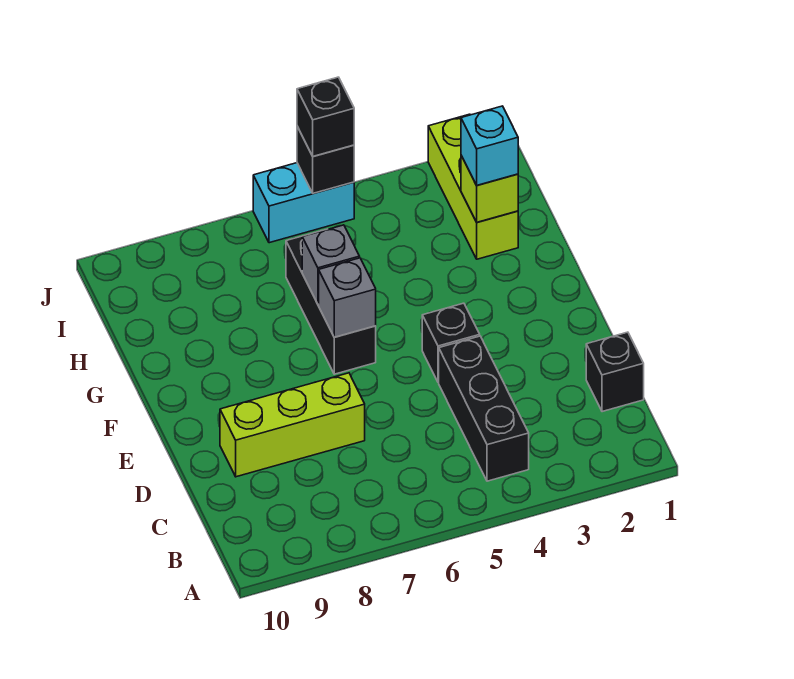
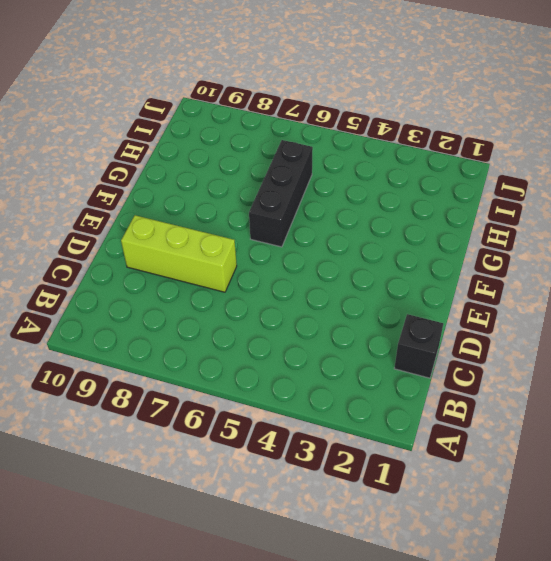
none -> black brick B4:D4 level 1
none -> black brick E4 level 1
none -> lime brick H2:J2 level 1

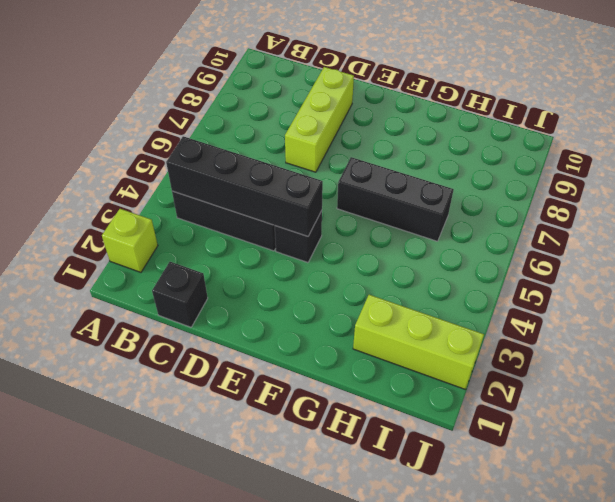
lime brick A2 level 1 -> lime brick H2 level 2
black brick B4:E4 level 2 -> none
none -> cyan brick J5:J6 level 1
none -> grey brick F6 level 2
none -> grey brick G6 level 2

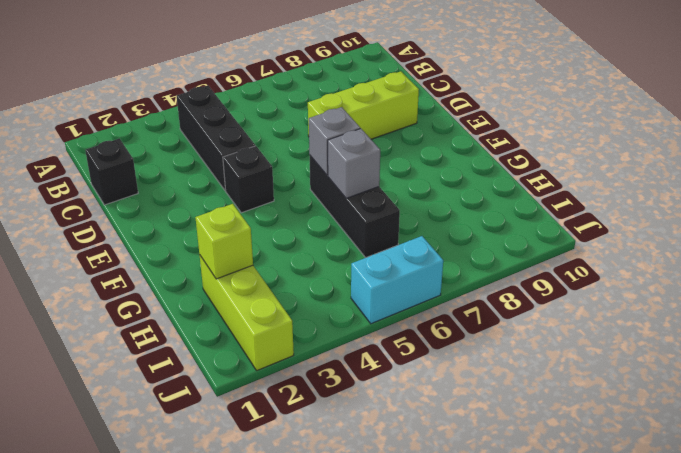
none -> black brick J5 level 2
none -> cyan brick H2 level 3
none -> black brick J5 level 3

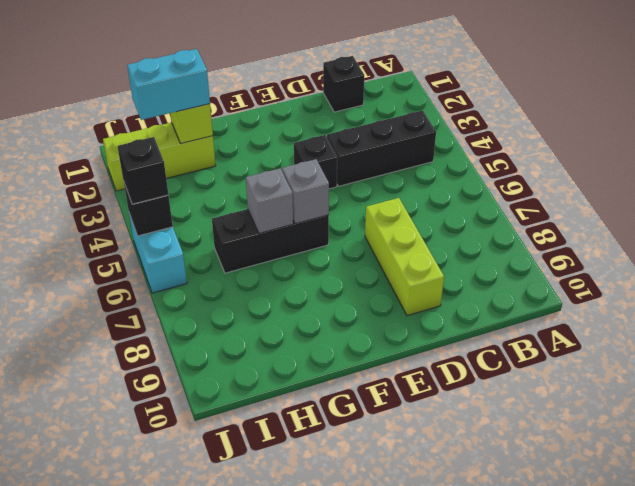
cyan brick H2:I2 level 3 -> cyan brick H2 level 3

